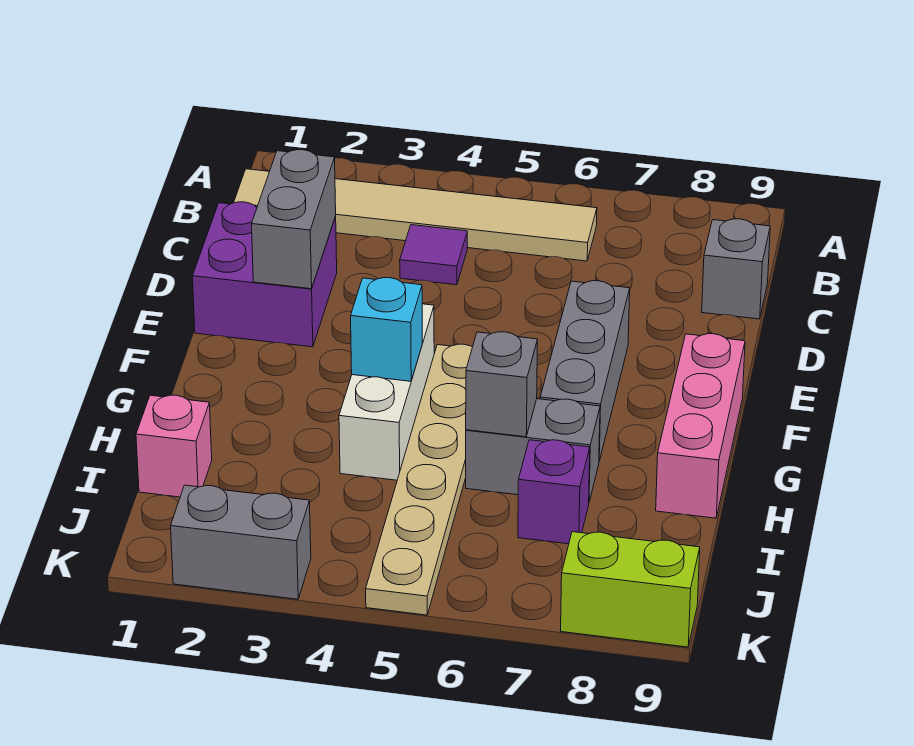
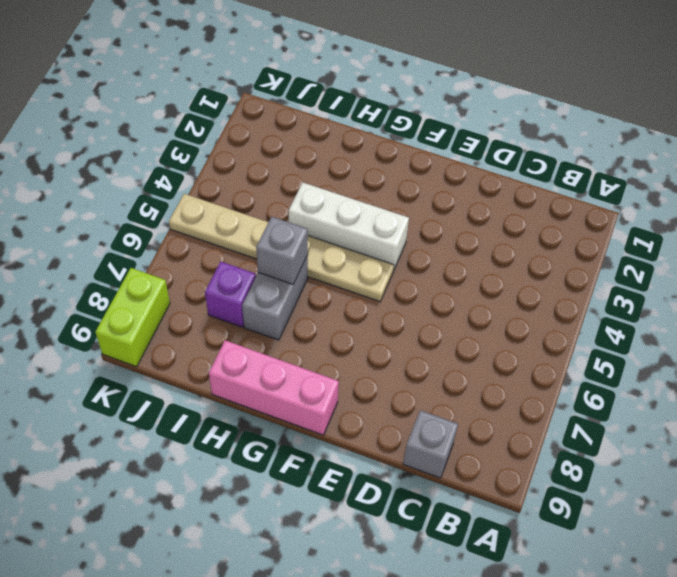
none -> tan tile B1:B6 level 1
none -> purple tile C4 level 1
none -> purple brick D1:E2 level 1

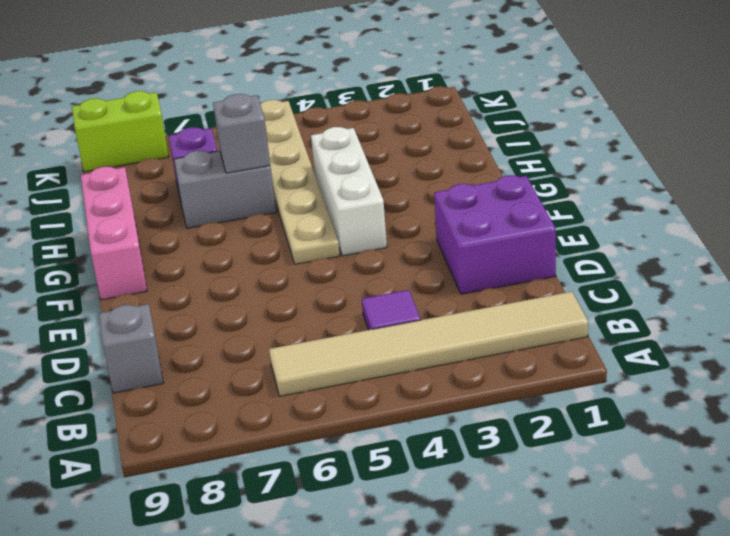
none -> grey brick E7:G7 level 1
none -> pink brick I1 level 1
none -> grey brick K2:K3 level 1

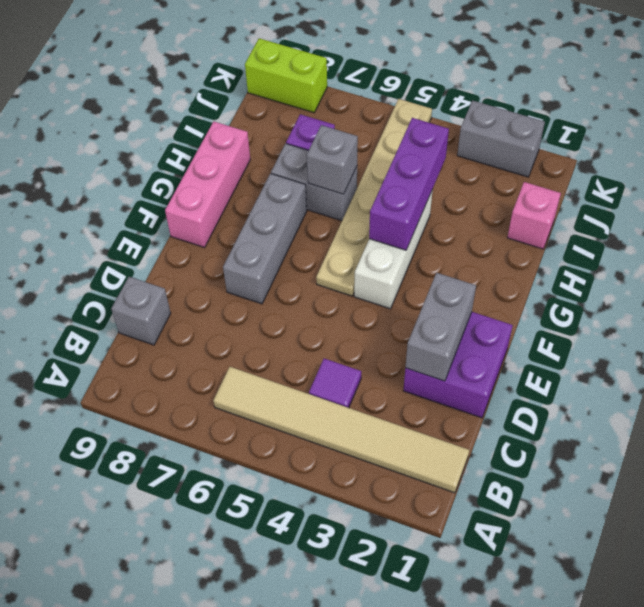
purple brick G4:I4 level 2 -> cyan brick G4 level 2

